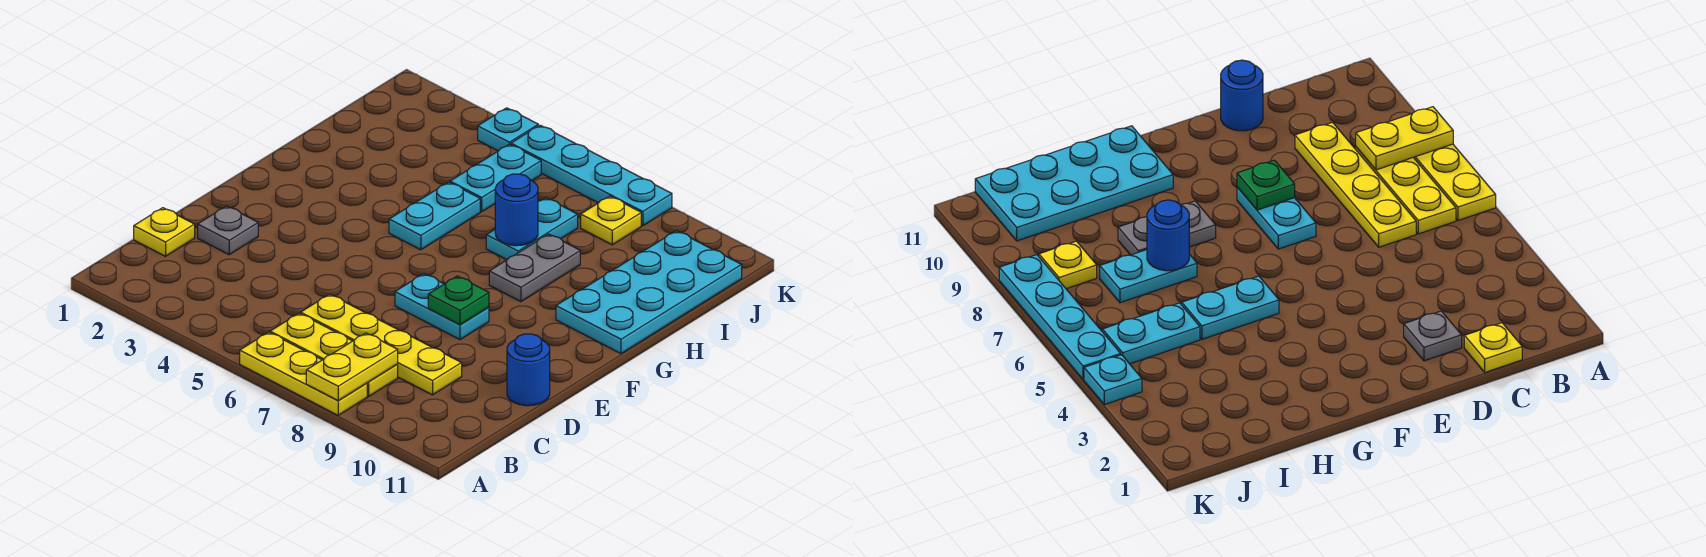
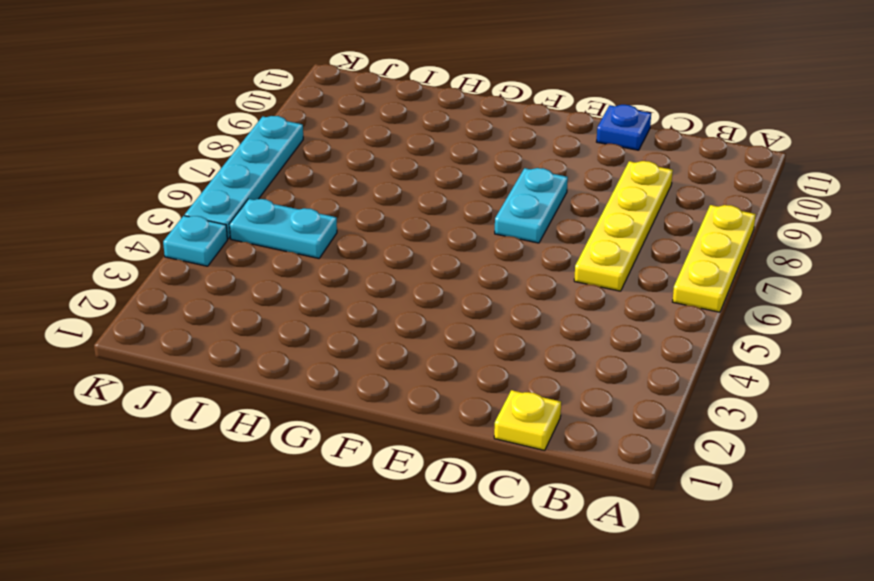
blue plate D11 level 1 -> blue round brick D11 level 1
none -> yellow plate B6:B8 level 1
none -> grey plate D2 level 1
none -> cyan plate G5:H5 level 1

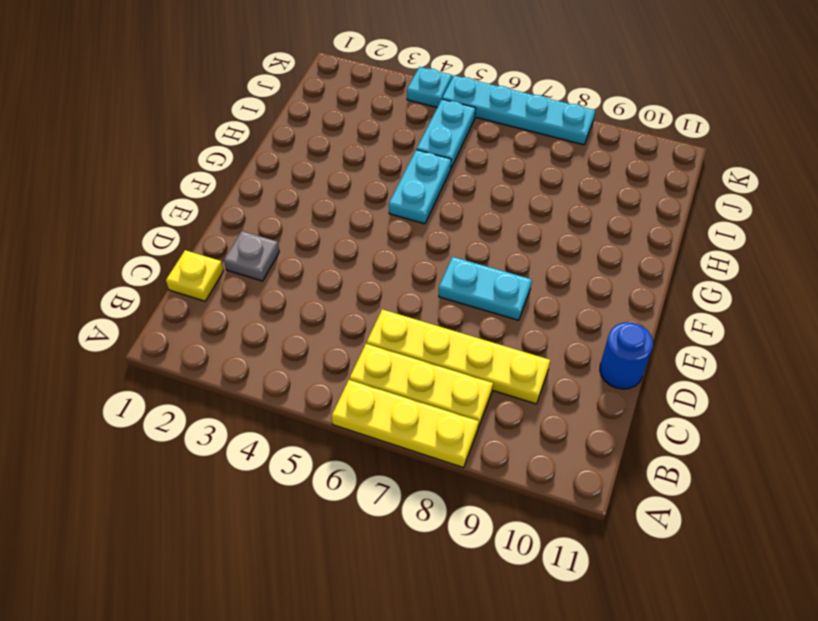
none -> grey plate G8:H8 level 1
none -> cyan plate G10:J11 level 1
none -> cyan plate H7:I7 level 1

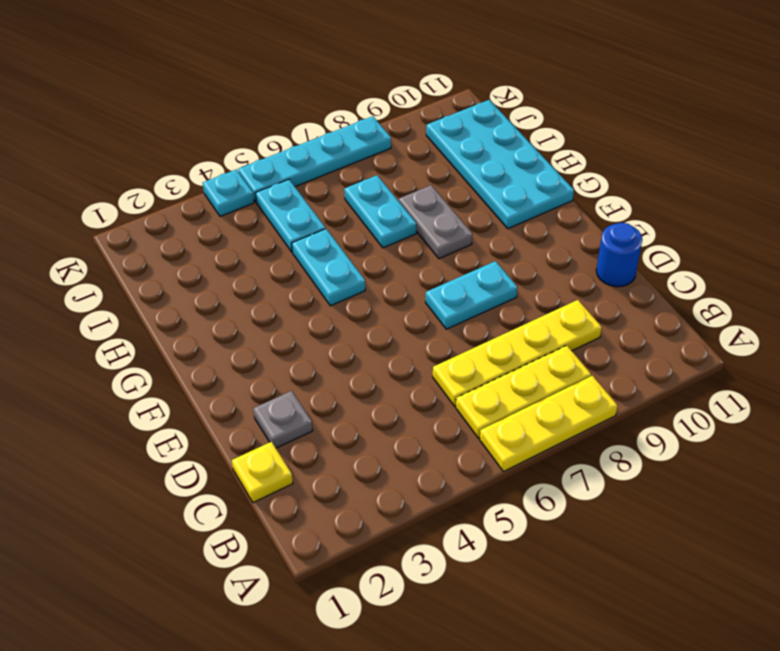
none -> yellow plate J8 level 1
none -> yellow plate A8:B8 level 2
none -> green plate E8 level 2

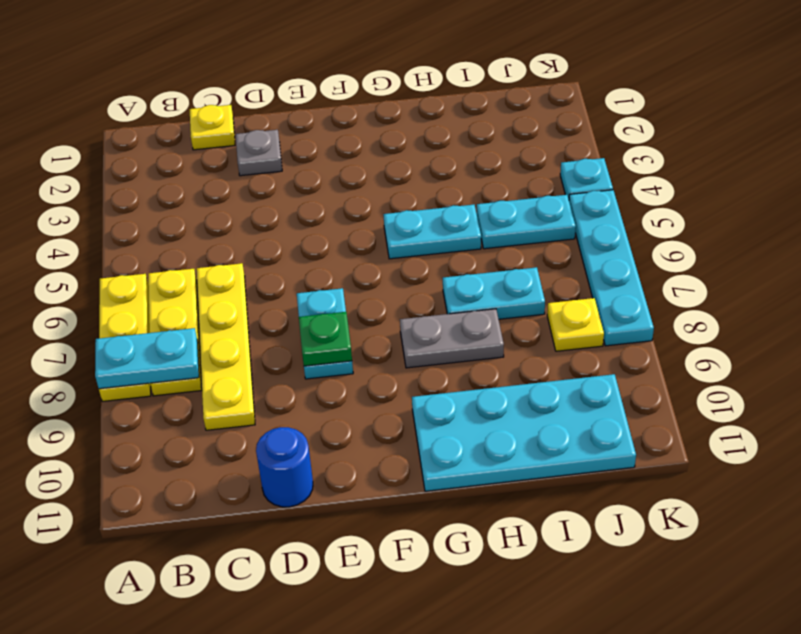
cyan plate A8:B8 level 2 -> yellow plate A8:B8 level 2
none -> blue round brick H7 level 2

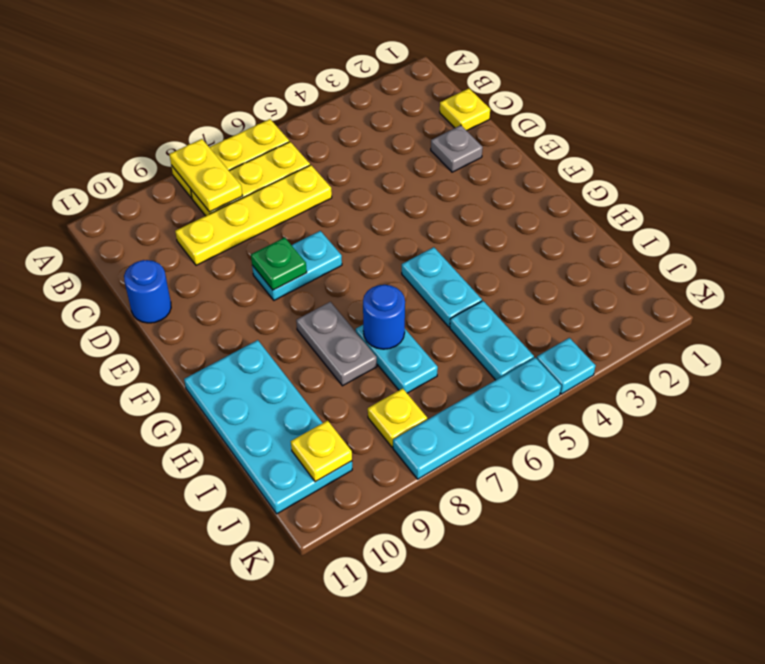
yellow plate J10 level 2 -> none

